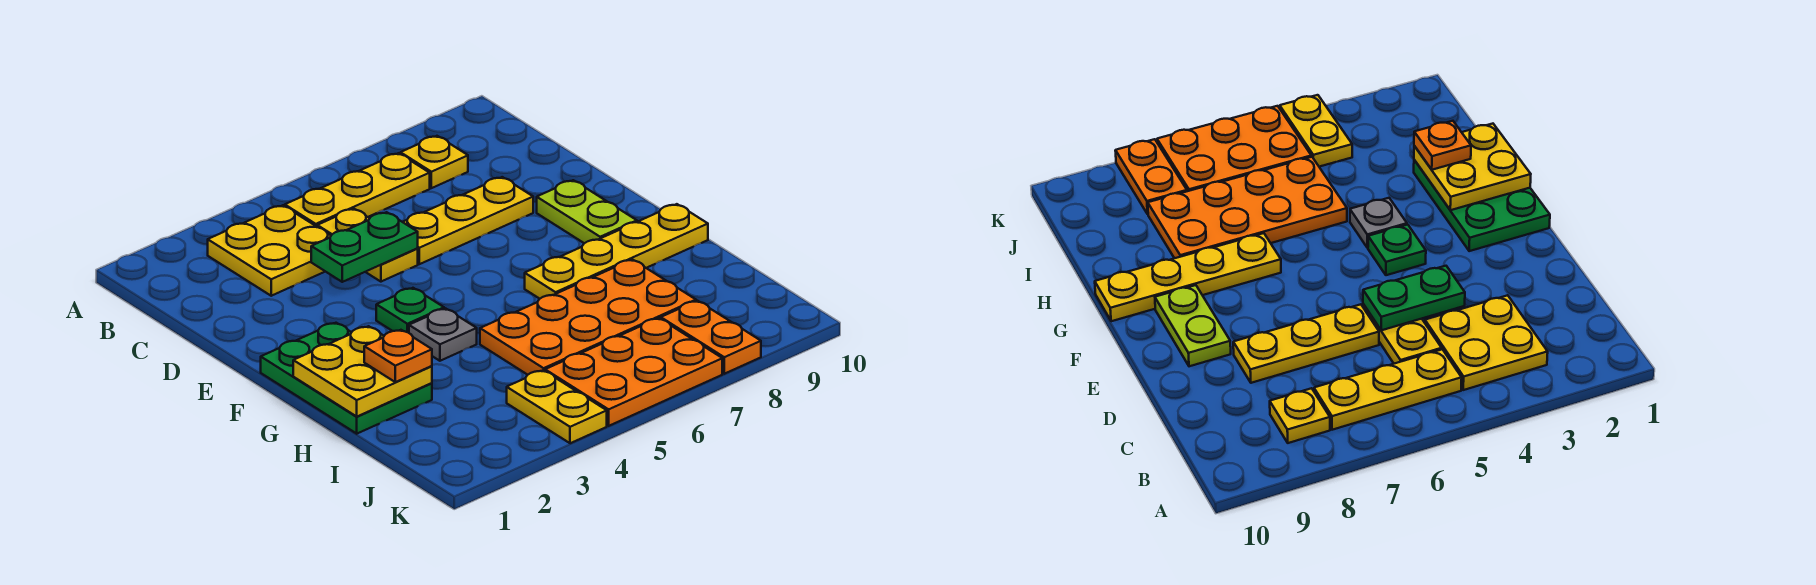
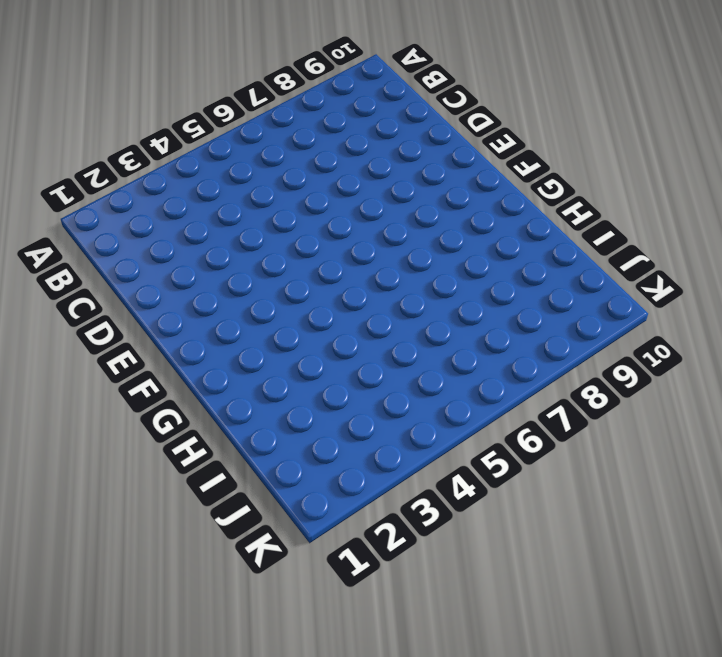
none -> yellow plate B3:C4 level 1
none -> yellow plate B5:B7 level 1
none -> yellow plate B8 level 1

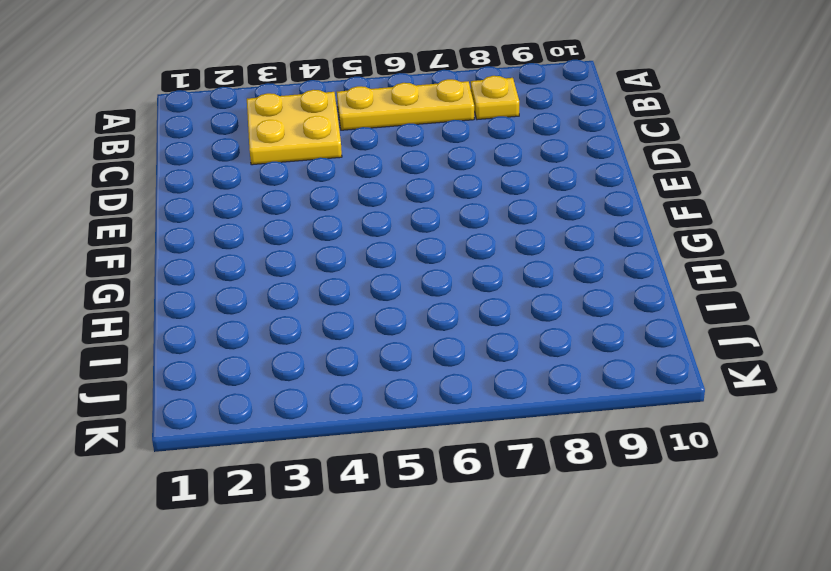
none -> yellow plate C5:D5 level 1
none -> yellow plate D6:D8 level 1
none -> lime plate E9:F9 level 1

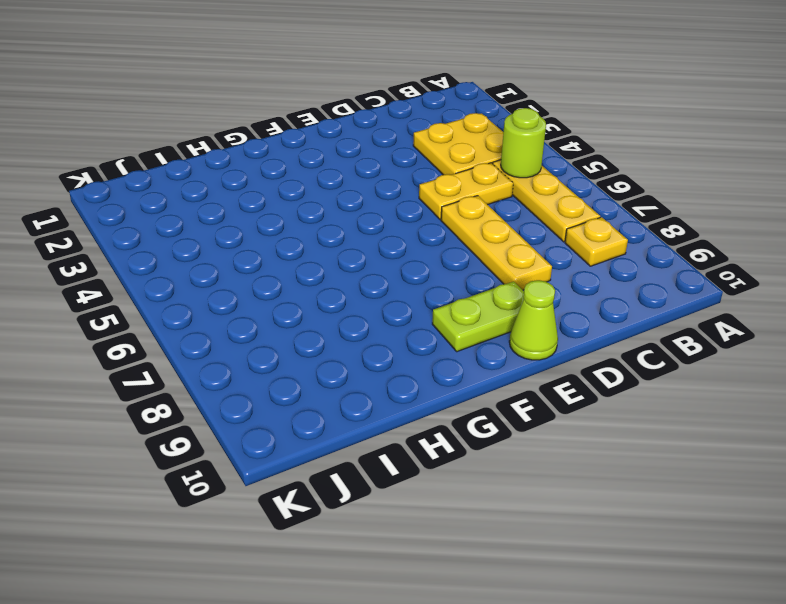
lime round brick B5 level 2 -> none
lime cone E10 level 1 -> none
none -> green plate F1:H2 level 1
none -> green plate F4 level 1
none -> grey plate G4 level 1

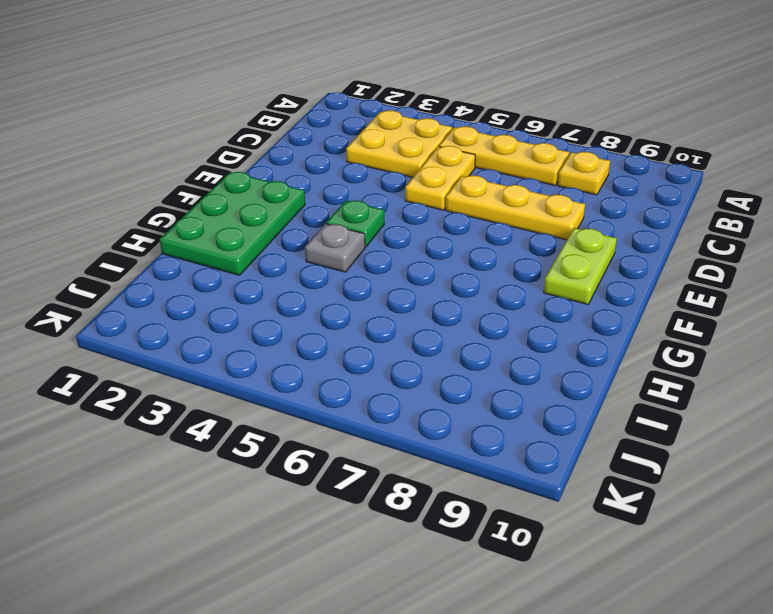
none -> yellow plate G7:G10 level 1
none -> orange plate H5:I8 level 1
none -> yellow plate J4:K4 level 1

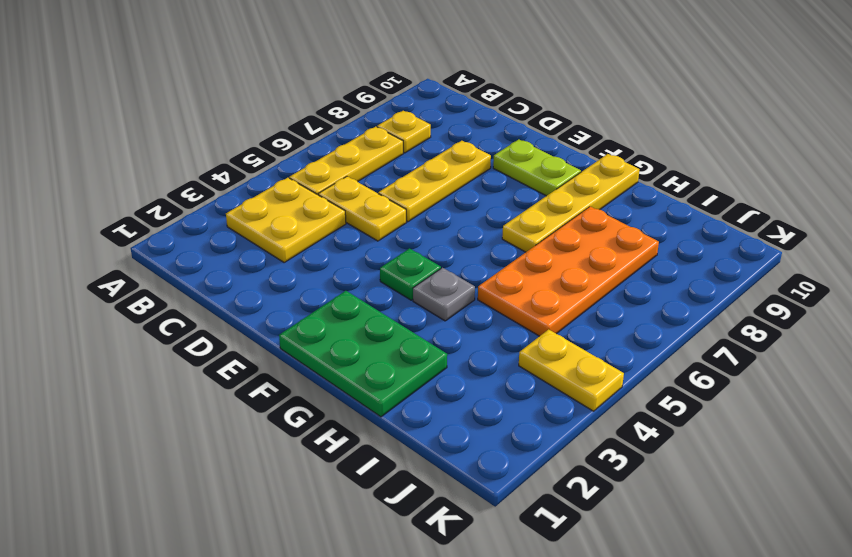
none -> orange plate J5:K7 level 1
none -> orange plate J8:K8 level 1
none -> green plate D4:D5 level 2

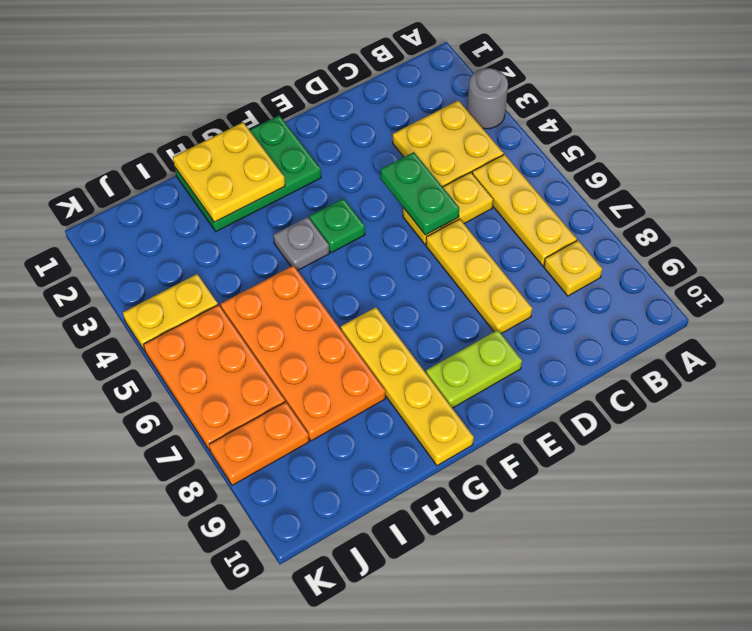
grey round brick A3 level 1 -> none
none -> orange plate H2 level 3

